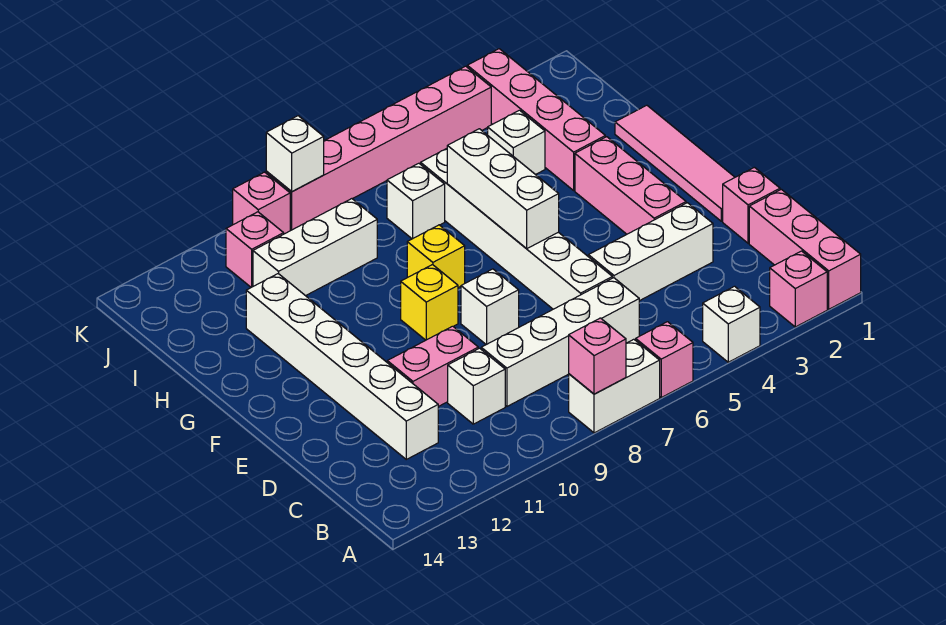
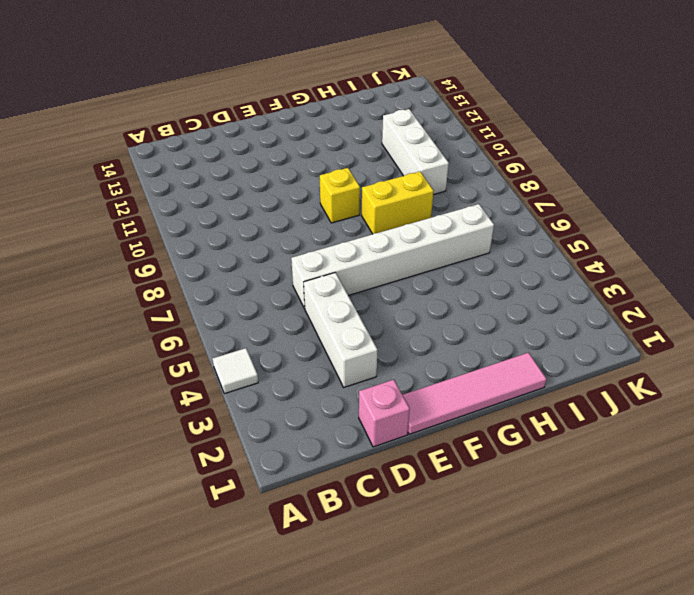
white tile A4 level 1 -> white brick A4 level 1
yellow brick G8:H8 level 1 -> yellow brick G8 level 1
none -> pink brick A1:C1 level 1
none -> pink brick A2 level 1
none -> pink brick A6 level 1

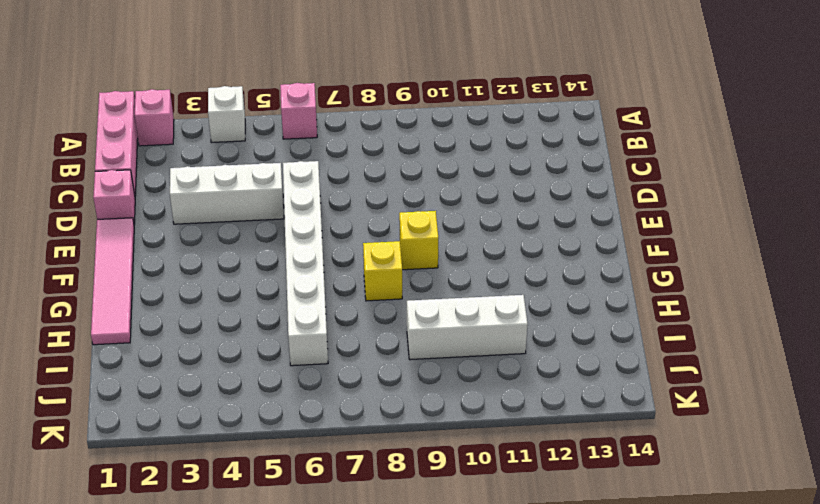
none -> white brick A7:A8 level 1
none -> white brick C6:C9 level 1
none -> white brick C10 level 1

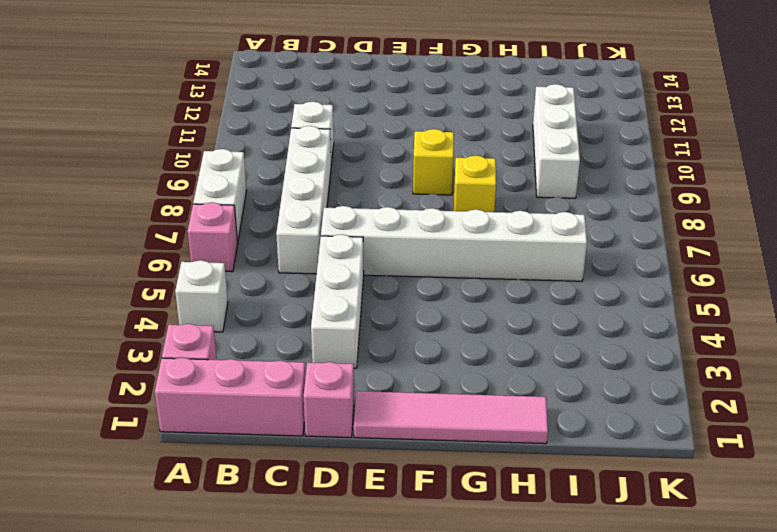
none -> white brick C12:H12 level 1
none -> pink brick D10:D11 level 1
none -> pink brick E3:G3 level 1

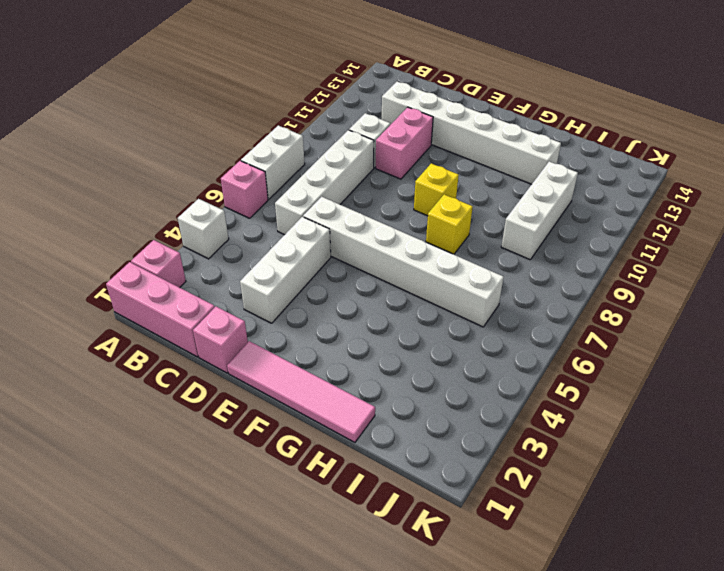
none -> pink brick E3:G3 level 1
none -> white brick E8 level 1
none -> pink brick H3:K3 level 1

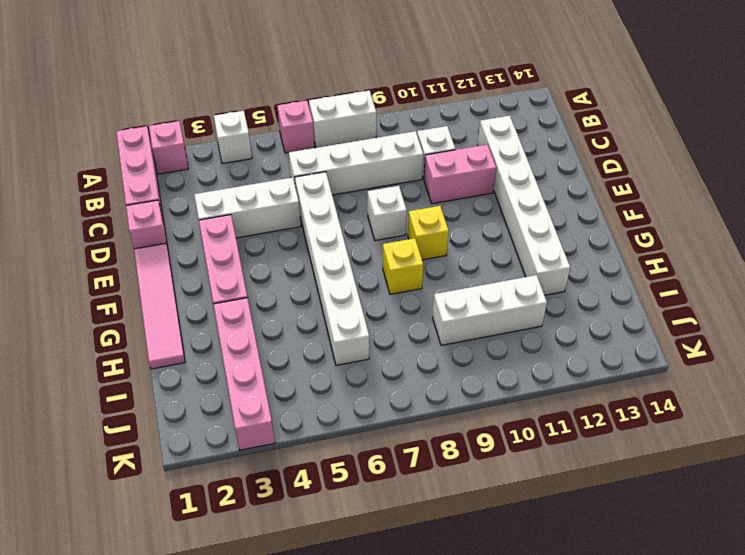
none -> white brick I4 level 1
none -> white brick I7 level 1
none -> pink brick J11 level 1

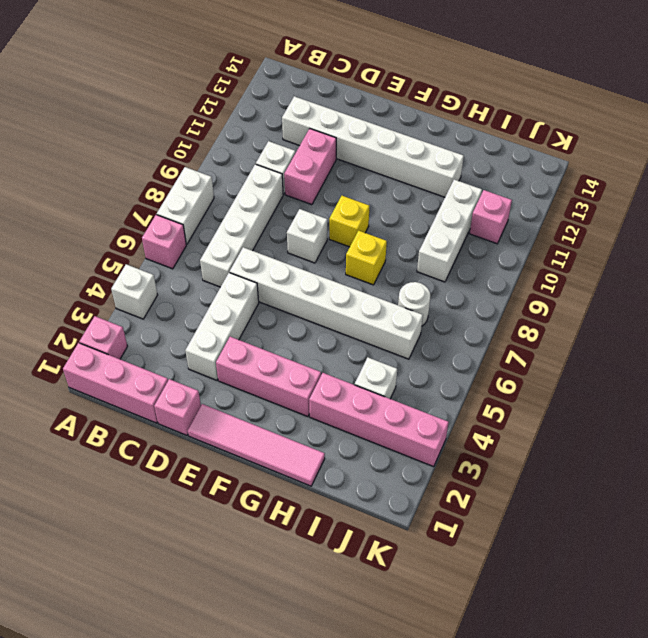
white round brick I7 level 1 -> white brick I7 level 1
none -> pink brick K4:K9 level 1
none -> pink brick K10 level 1
none -> pink brick A8 level 2

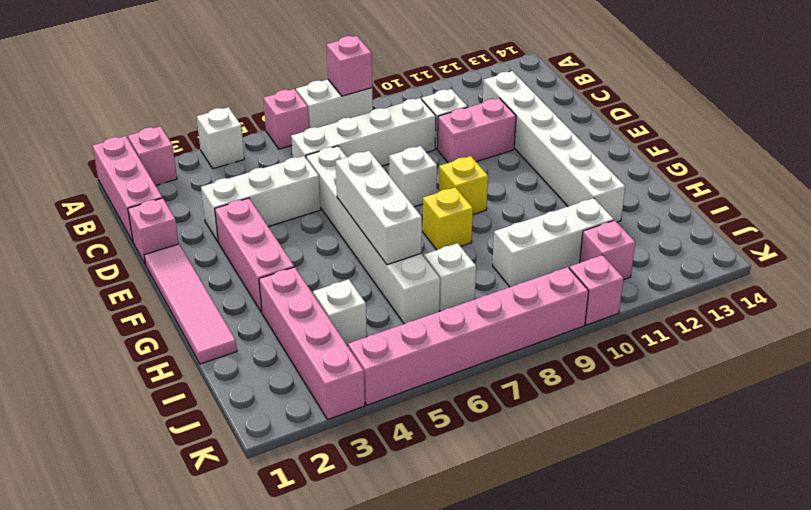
none -> white brick K9 level 2

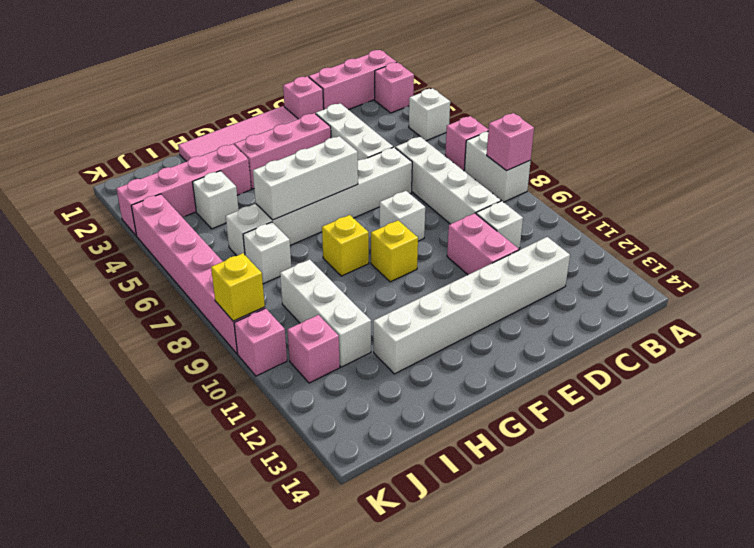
yellow brick K9 level 2 -> white brick K9 level 2

